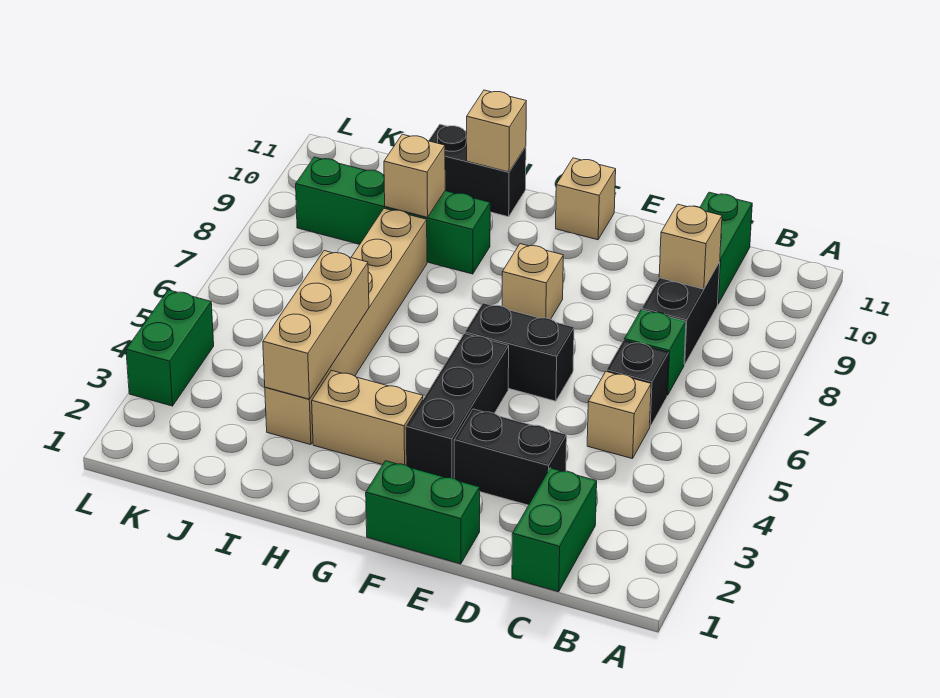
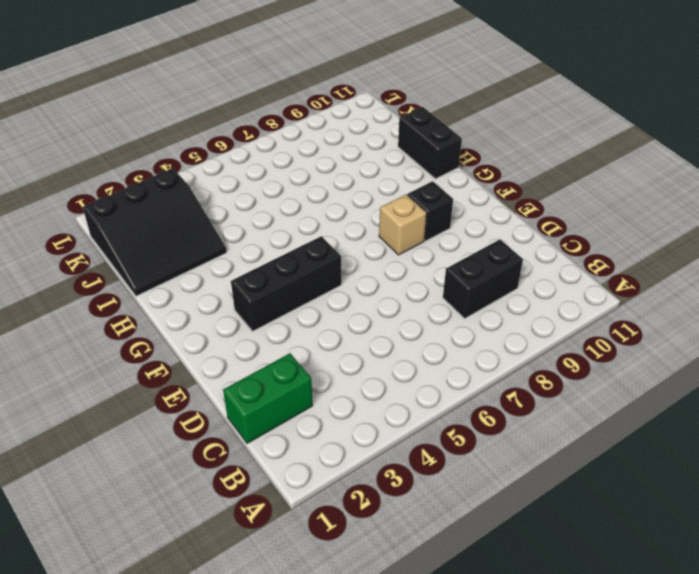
black brick F9 level 1 -> black brick C6 level 1
black slope I1:K3 level 1 top K -> tan brick I3:I8 level 1
none -> tan brick C5 level 1
none -> green brick C7 level 1
none -> green brick C10:C11 level 1

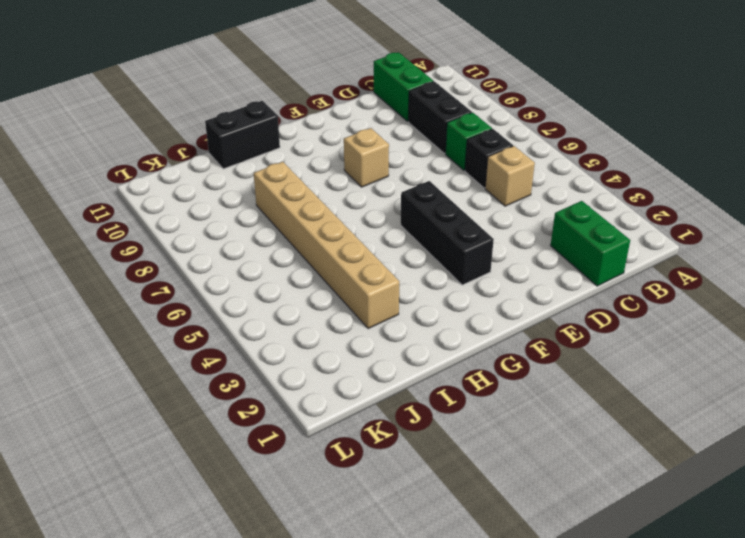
none -> black brick D3:E3 level 1
none -> green brick E1:F1 level 1
none -> black brick E6:F6 level 1

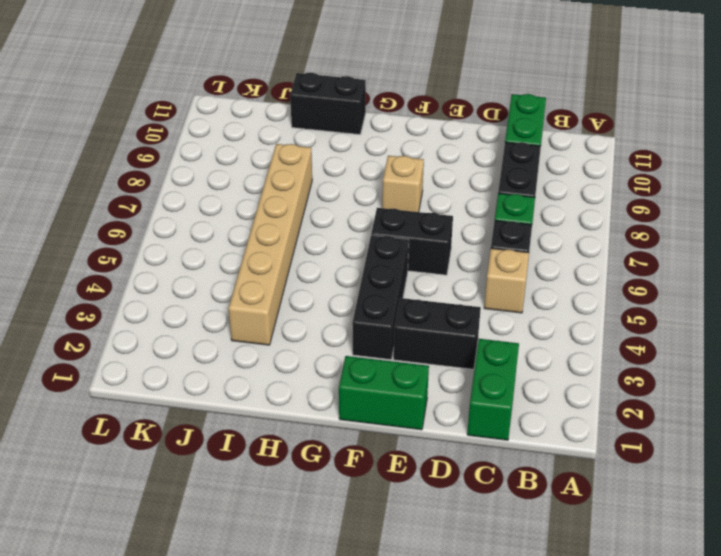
none -> tan brick F11 level 1
none -> tan brick G3:H3 level 1
none -> green brick H9:K9 level 1

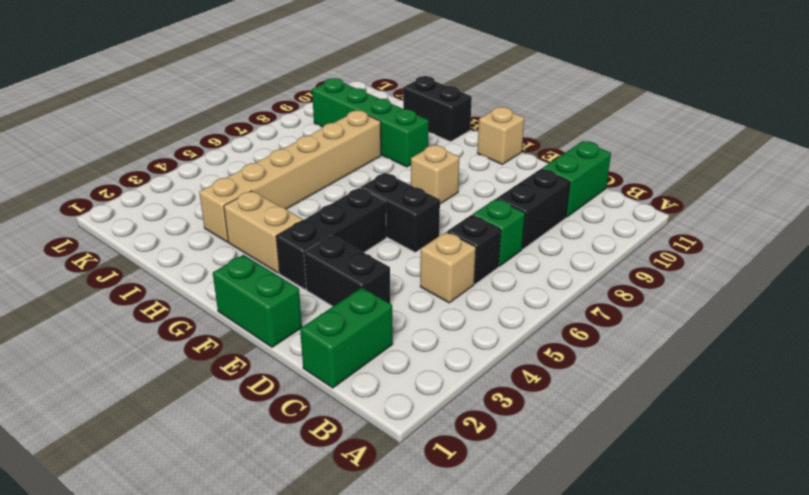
none -> green brick L3:L4 level 1
none -> tan brick C9 level 2
none -> tan brick H11 level 2

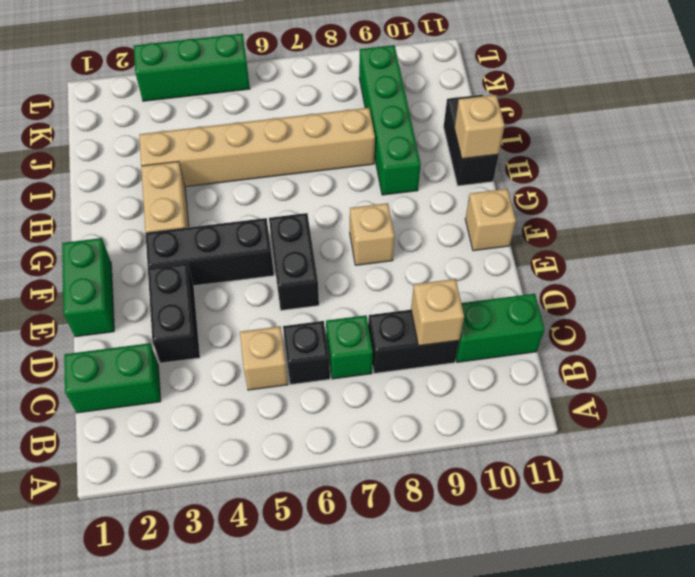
green brick L3:L5 level 1 -> green brick L3:L4 level 1
none -> tan brick I3:I5 level 2
none -> tan brick I9 level 2

